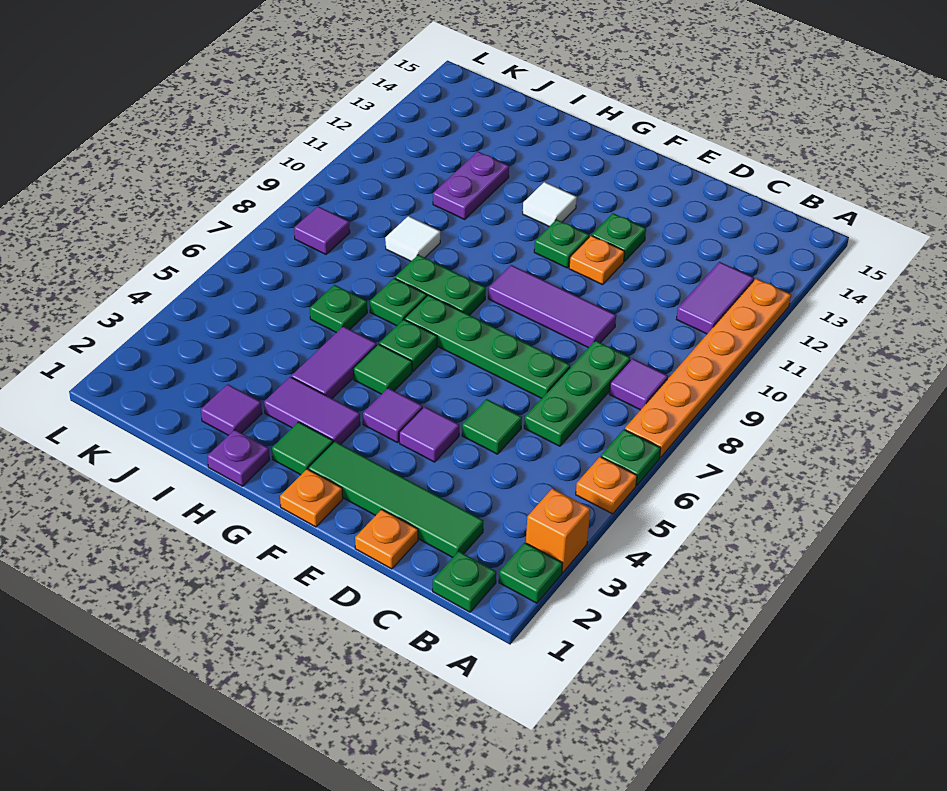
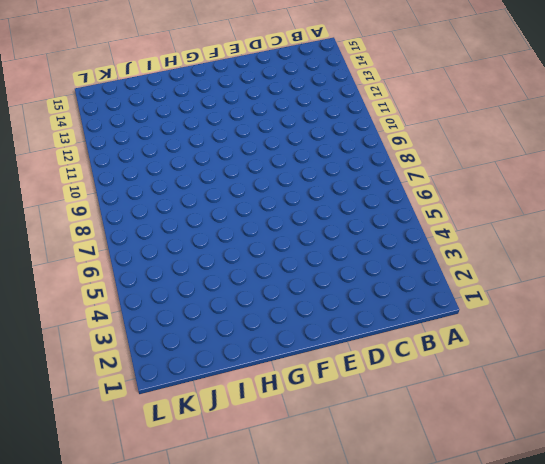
none -> green plate A2 level 1
none -> orange brick A3 level 1
none -> orange plate A5 level 1
none -> green plate A6 level 1

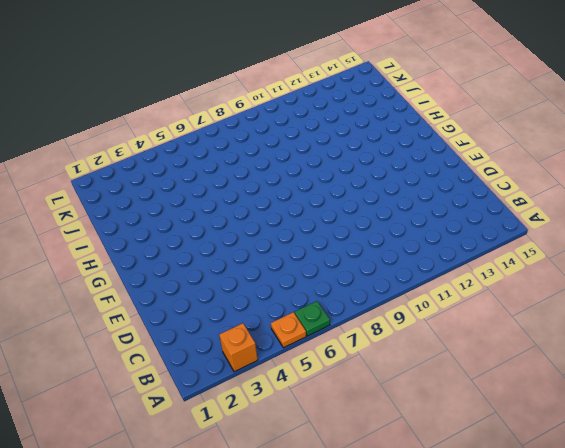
none -> green plate A2 level 1
none -> orange plate A7:A12 level 1
none -> green plate B1 level 1
none -> purple tile B8 level 1

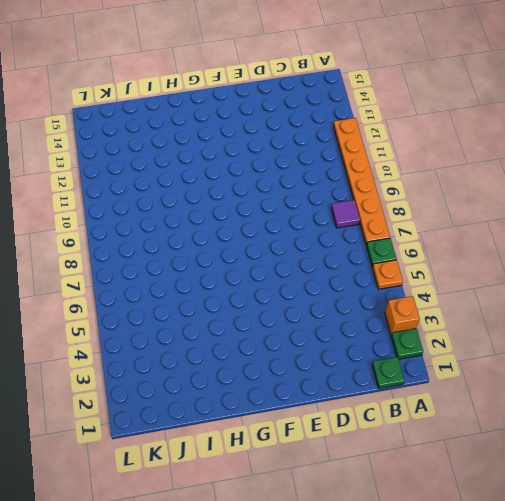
none -> purple tile B11:B12 level 1
none -> green tile C2:F2 level 1
none -> green plate C6:C8 level 1
none -> orange plate D1 level 1

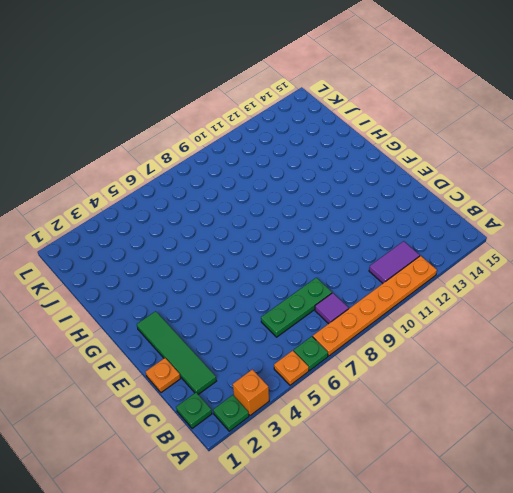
none -> green tile D5 level 1
none -> green plate D7:G7 level 1
none -> purple tile D9:F9 level 1
none -> purple tile E4 level 1

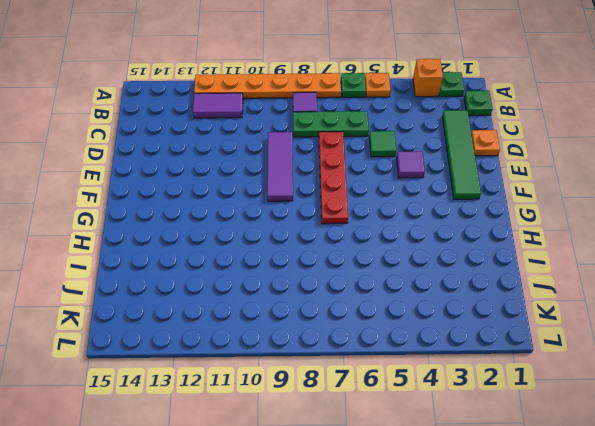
red plate D7:G7 level 1 -> green plate D7:G7 level 1
none -> orange plate E11 level 1
none -> green plate E12 level 1
none -> orange plate F1 level 1
none -> purple tile F4 level 1

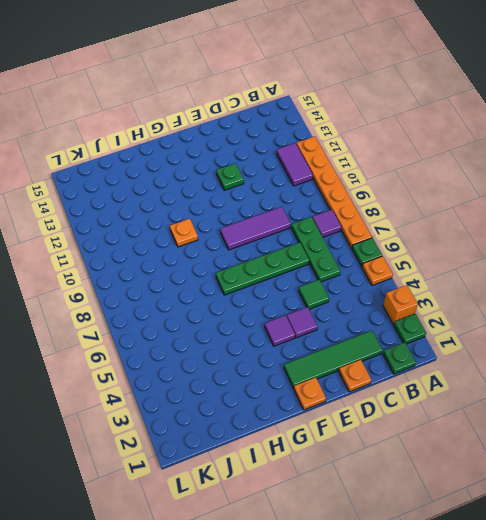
orange plate H10 level 1 -> orange plate E11 level 1
none -> green plate F11 level 1
none -> green tile G2 level 1
none -> purple tile G3:H3 level 1
none -> green tile G5 level 1

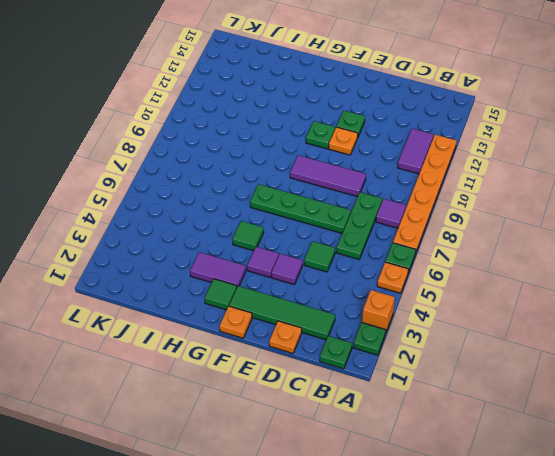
none -> green plate G6 level 1
none -> green plate G8:H8 level 1
none -> white tile G12 level 1
none -> purple plate H1 level 1

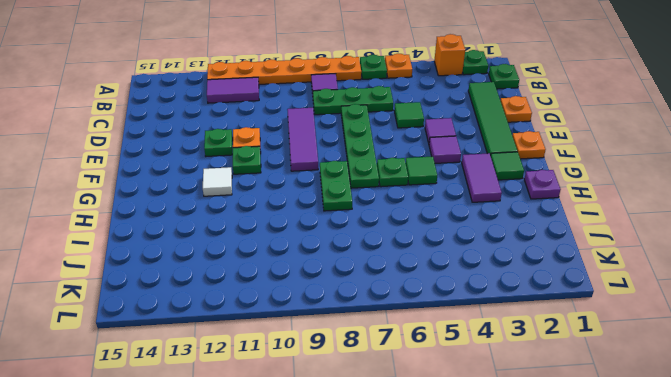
none -> purple tile H4:H5 level 1
none -> green plate H7 level 1
none -> purple tile I2 level 1
none -> green plate I6 level 1

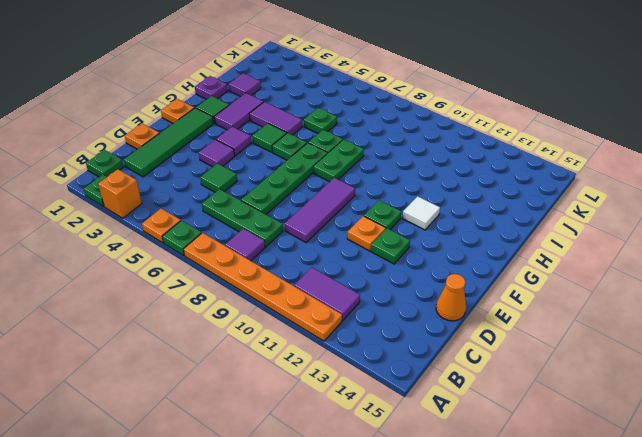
orange cone D15 level 1 -> none
none -> white tile I9 level 1
none -> purple plate I11:I12 level 1
none -> purple tile K8 level 1

